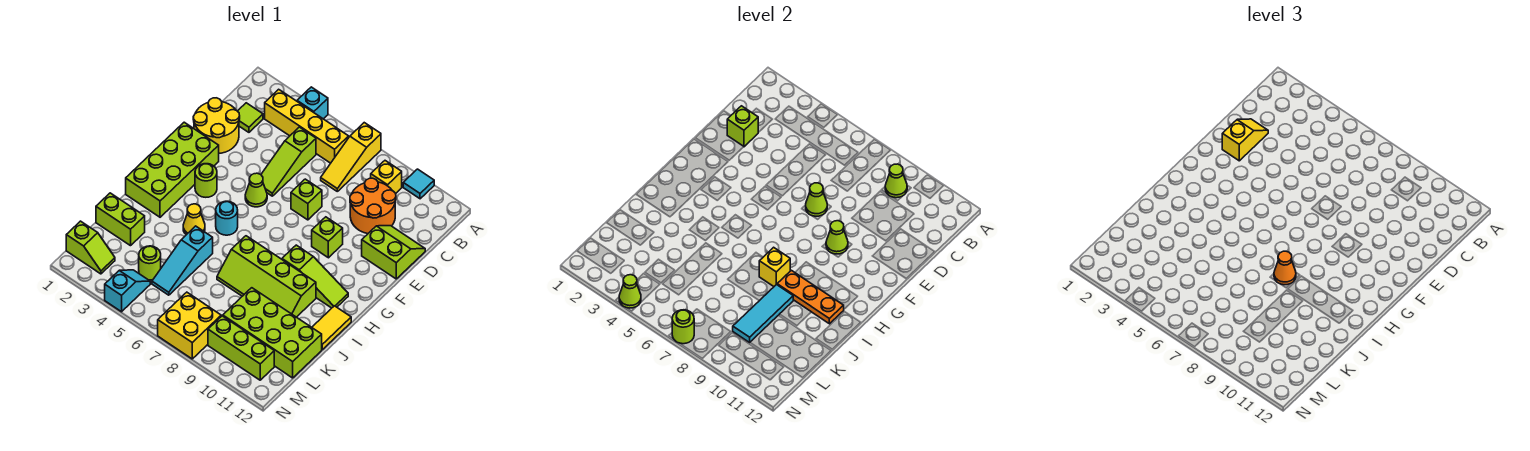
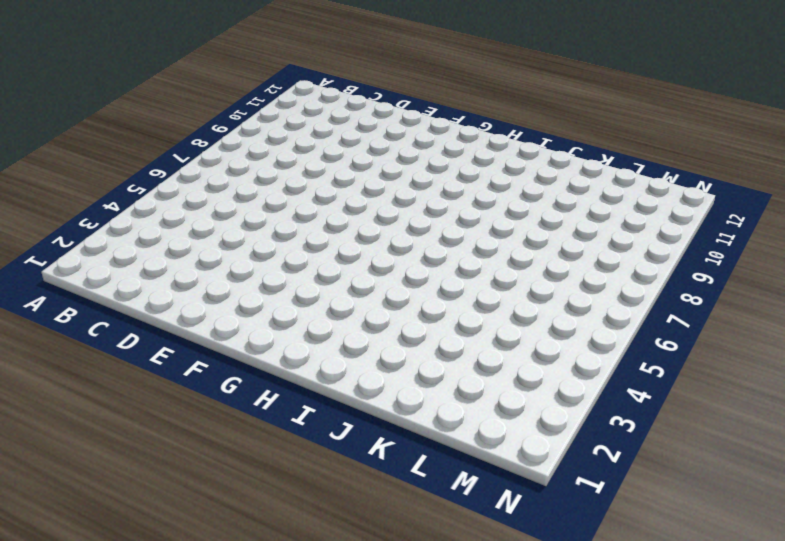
none -> cyan brick A4 level 1
none -> yellow slope A7:C7 level 1 top A
none -> cyan tile A10 level 1
none -> yellow brick B3:B6 level 1

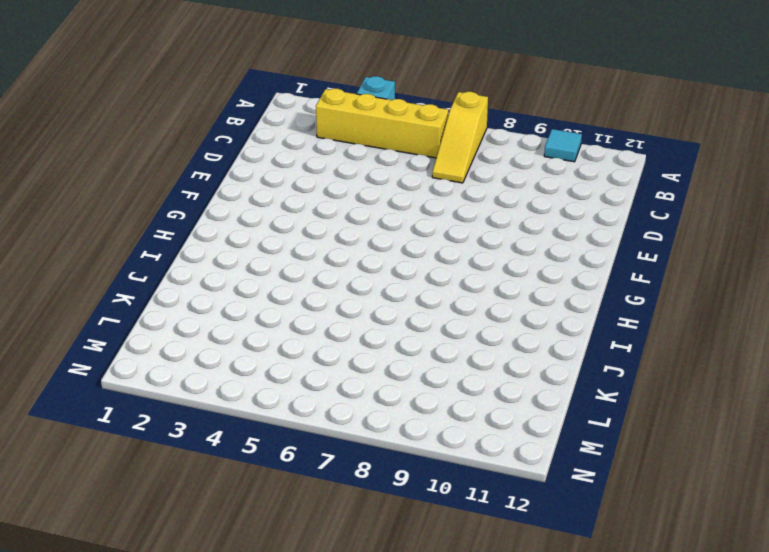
none -> yellow brick B9 level 1
none -> lime tile C2 level 1
none -> lime slope C5:E5 level 1 top C
none -> orange round brick C9:D10 level 1

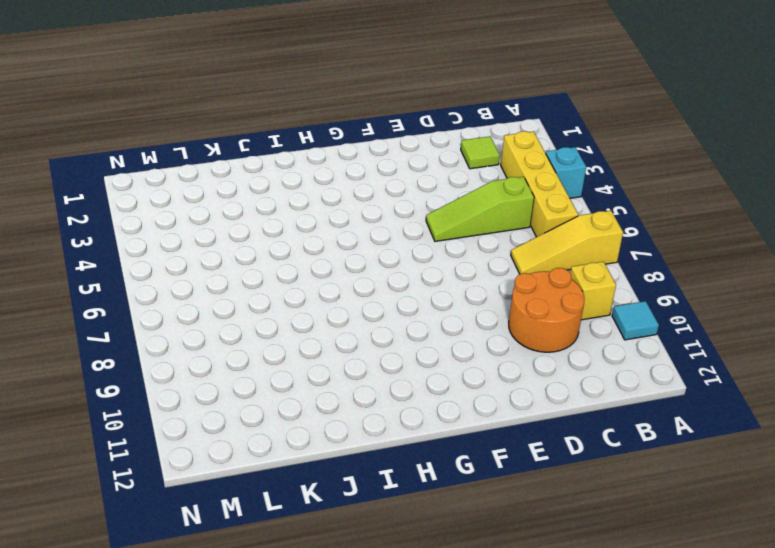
none -> yellow round brick D1:E2 level 1
none -> lime slope D11:E12 level 1 top E
none -> lime brick E7 level 1
none -> lime brick F1:I2 level 1

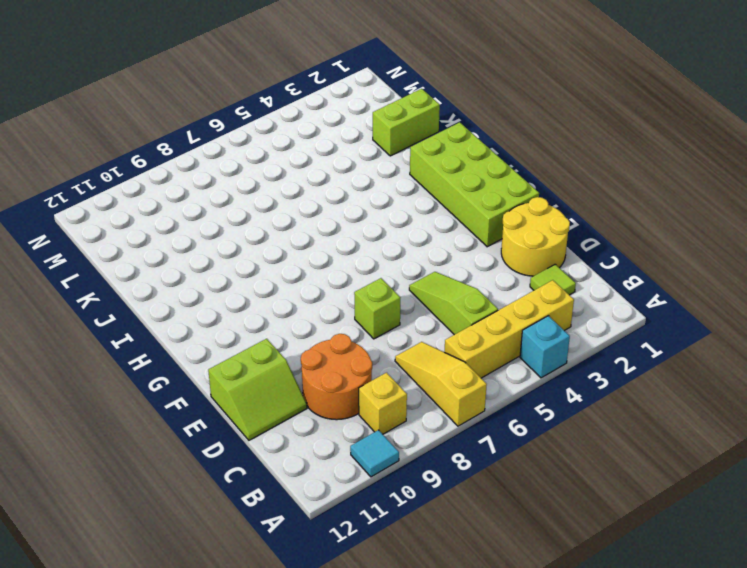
none -> lime cone F5 level 1
none -> lime brick F9 level 1
none -> lime round brick G3 level 1
none -> cyan round brick H5 level 1

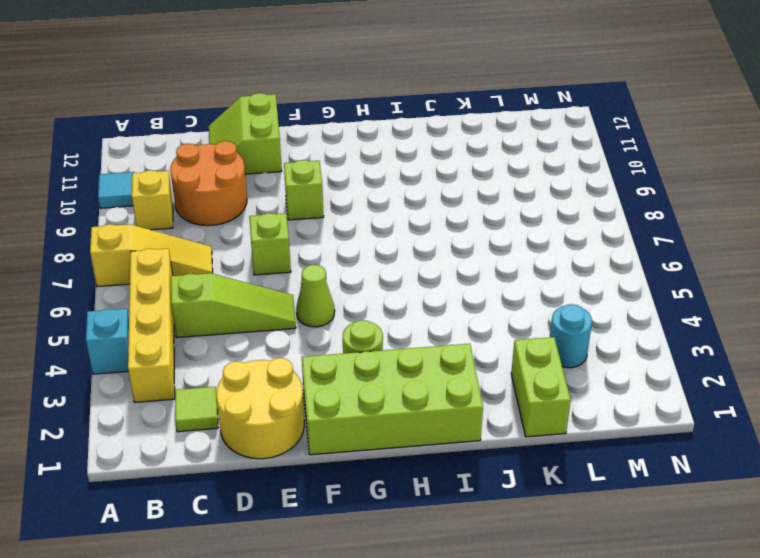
cyan round brick L3 level 1 -> cyan round brick H5 level 1
none -> lime slope H9:H11 level 1 top 9
none -> yellow cone I4 level 1
none -> lime slope I7:J10 level 1 top I
none -> yellow tile I12:J12 level 1

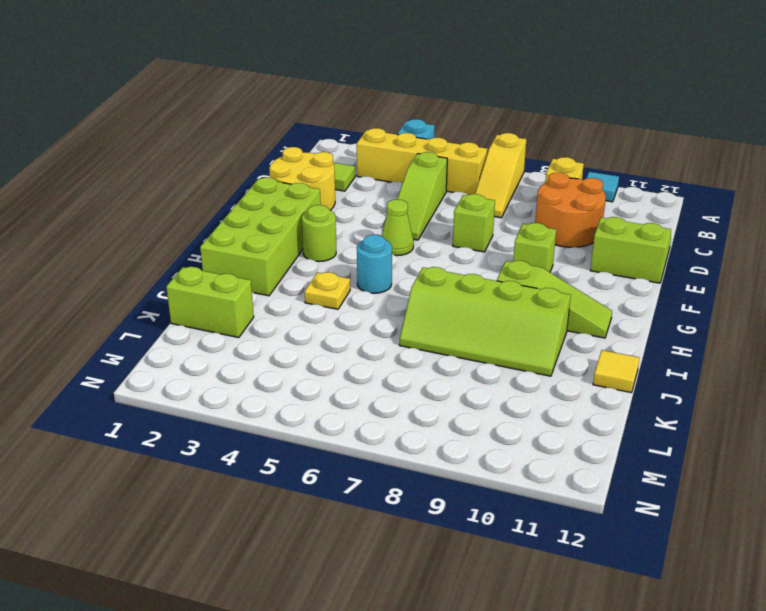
yellow plate I4 level 1 -> yellow cone I4 level 1
yellow tile J12 level 1 -> yellow tile I12:J12 level 1
none -> cyan slope J5:L5 level 1 top J
none -> lime brick K9:L12 level 1
none -> lime round brick L4 level 1
none -> lime slope M1:M2 level 1 top 1

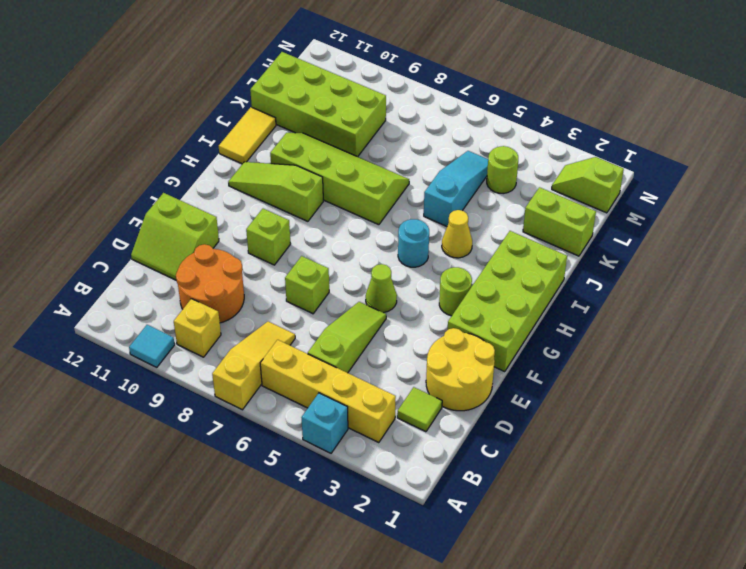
none -> cyan slope M4:N4 level 1 top N
none -> yellow brick M7:N8 level 1
none -> lime brick M9:M11 level 1
none -> lime cone B9 level 2

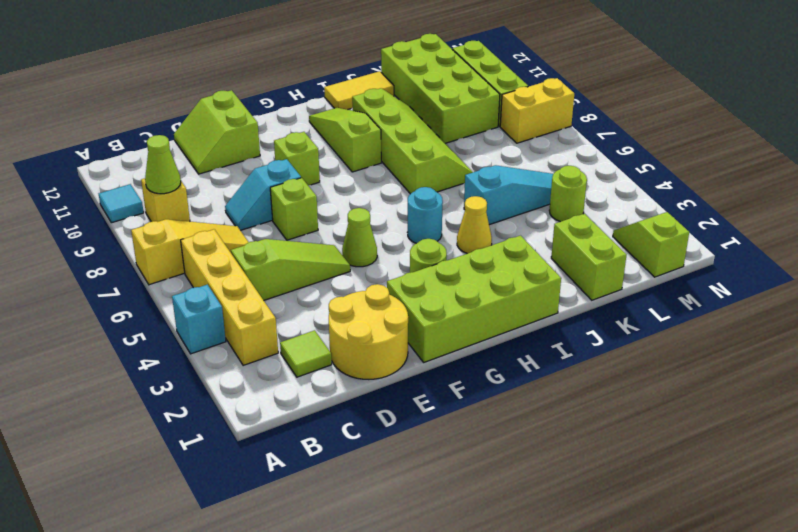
cyan slope D8:E8 level 1 top E -> cyan slope M4:N4 level 1 top N
yellow brick M8:N8 level 1 -> yellow brick M7:N8 level 1
none -> orange round brick C9:D10 level 1
none -> lime brick D2 level 2
none -> lime cone E7 level 2
none -> lime cone F9 level 2

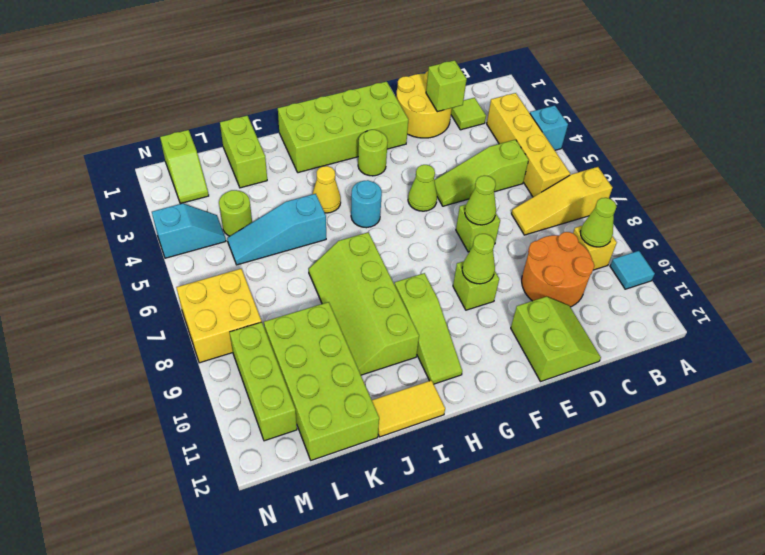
none -> yellow brick I8 level 2
none -> orange plate I9:I11 level 2
none -> cyan tile J9:L9 level 2
none -> lime cone N4 level 2

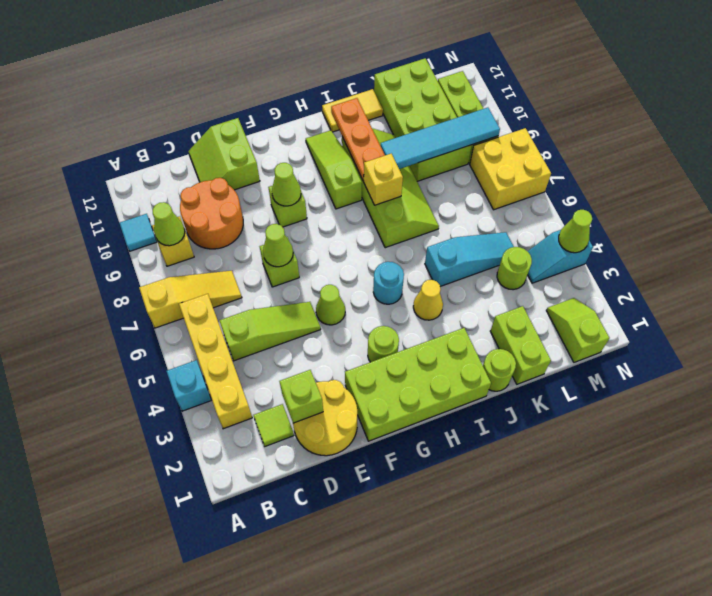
lime round brick J1 level 1 -> lime round brick N7 level 2
cyan tile J9:M9 level 2 -> cyan tile J9:L9 level 2
none -> yellow slope D2:E2 level 3 top E
none -> orange cone I8 level 3

